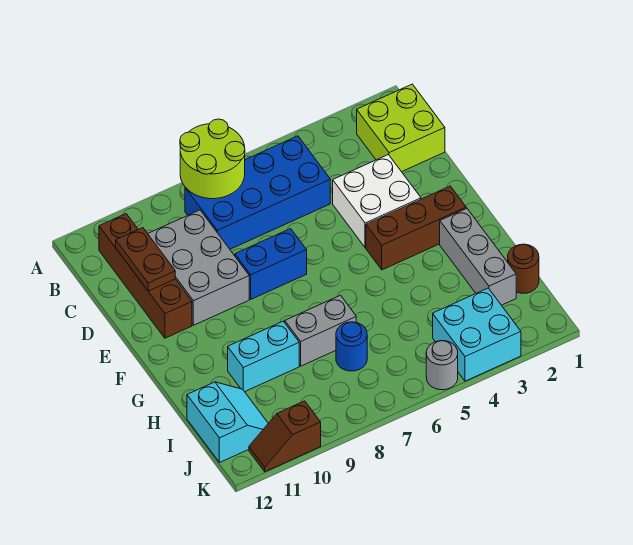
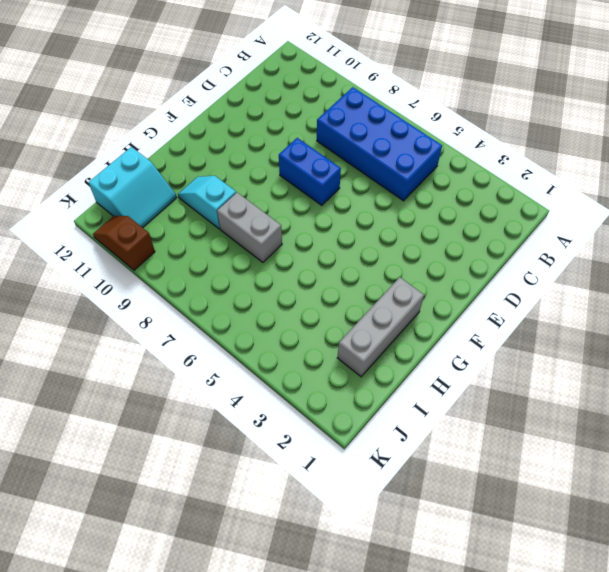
cyan slope H9:H10 level 1 top 9 -> cyan brick H9:H10 level 1
none -> lime brick B1:C2 level 1
none -> brown brick B11:E11 level 1
none -> grey brick C9:E10 level 1

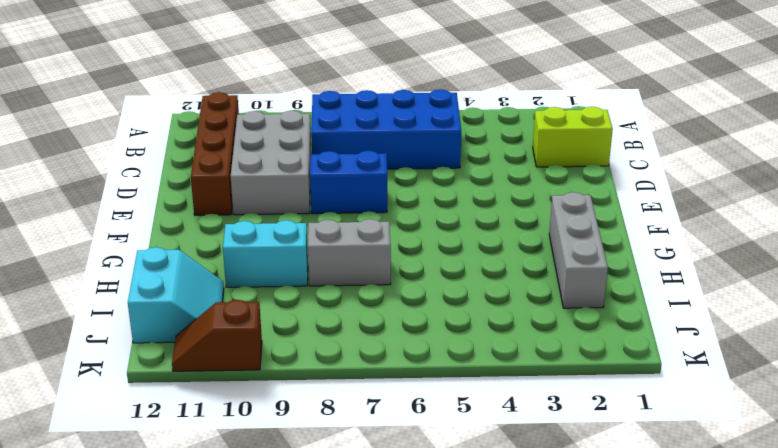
lime brick C1:C2 level 1 -> lime brick B1:C2 level 1
none -> white brick D3:E4 level 1
none -> brown brick F2:F4 level 1
none -> brown round brick I1 level 1

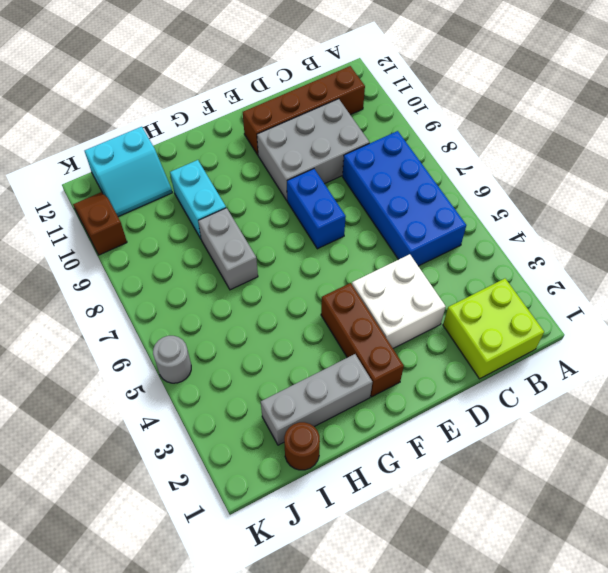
none -> blue round brick I7 level 1
none -> cyan brick J3:K4 level 1
none -> lime round brick A7:B8 level 2

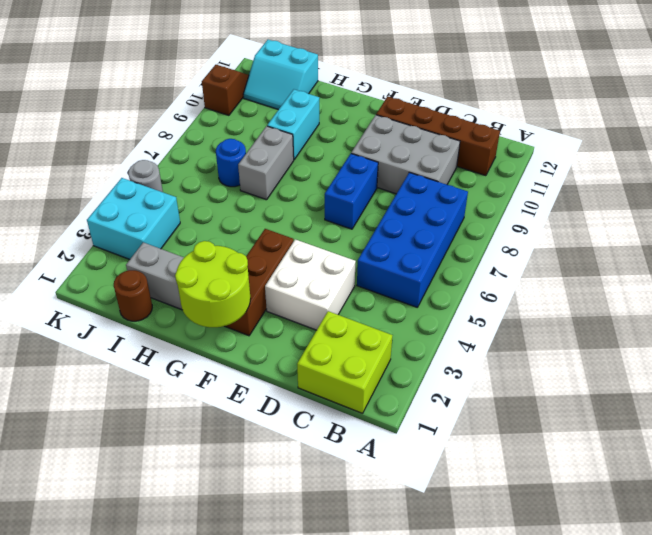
lime round brick F1:G2 level 2 -> lime round brick A7:B8 level 2
none -> brown plate C11:D11 level 2

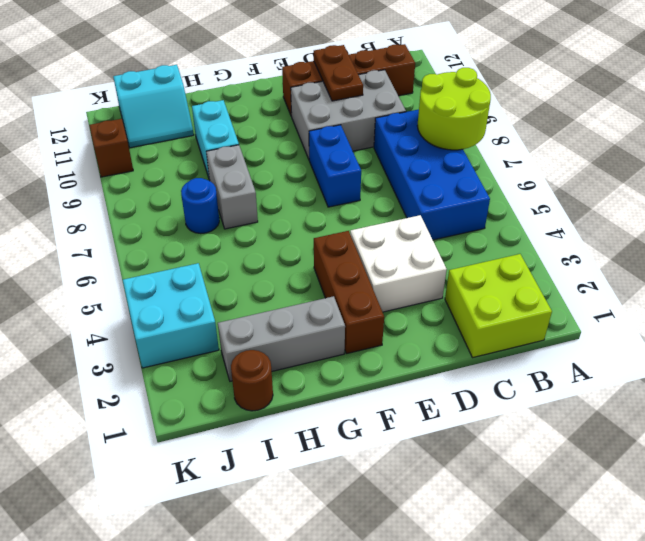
brown plate D10:D11 level 2 -> brown plate C11:D11 level 2
none -> grey round brick K5 level 1

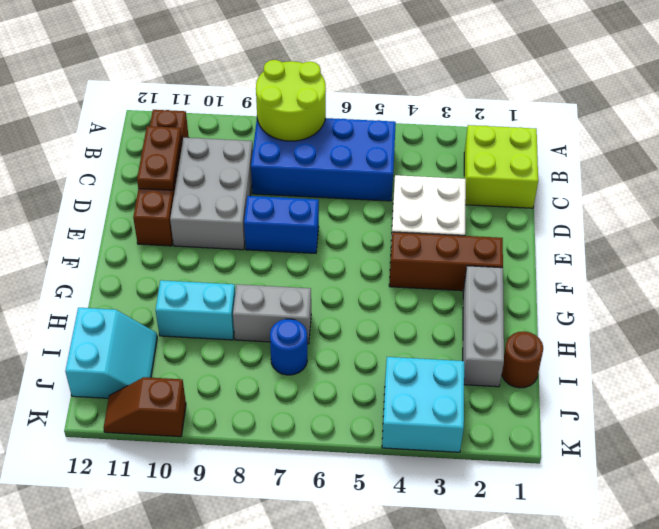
none -> grey round brick K5 level 1

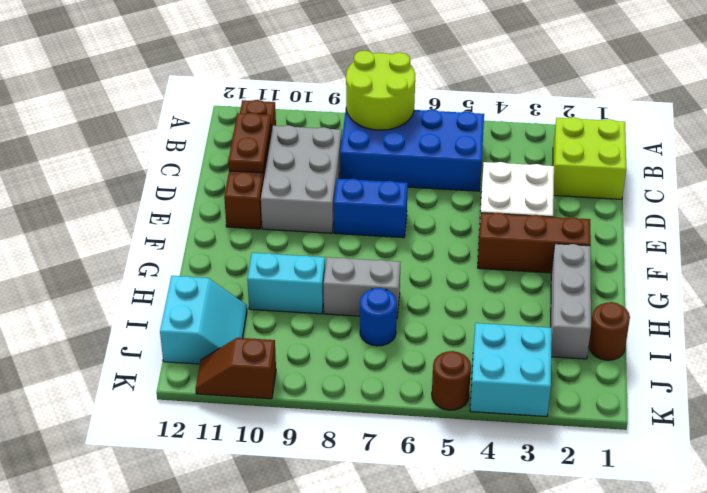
brown round brick K5 level 1 -> grey round brick K5 level 1

